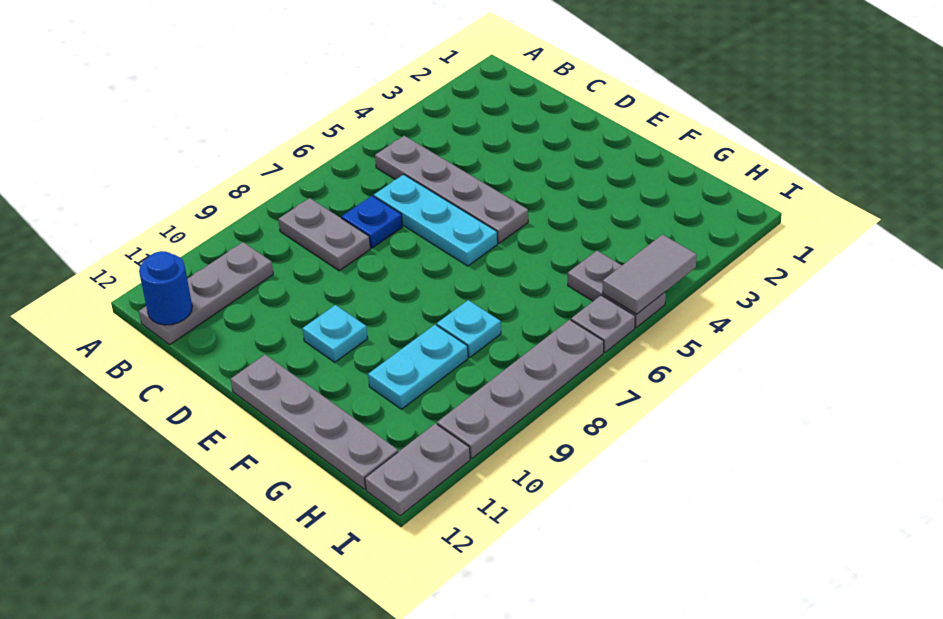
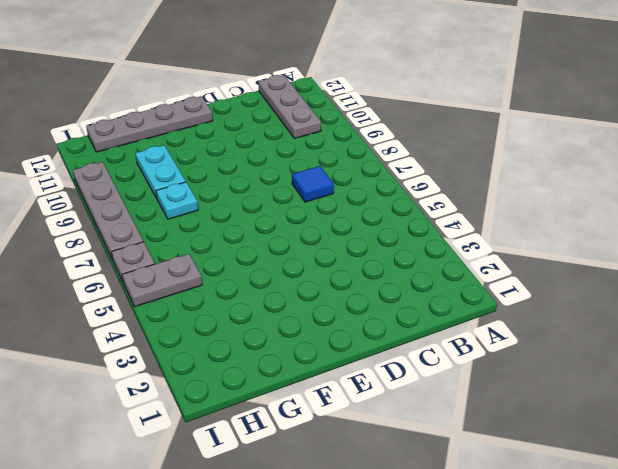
blue tile C7 level 1 -> blue plate C7 level 1
none -> grey plate B5:E5 level 1
none -> grey plate B8:C8 level 1
none -> cyan plate C6:E6 level 1

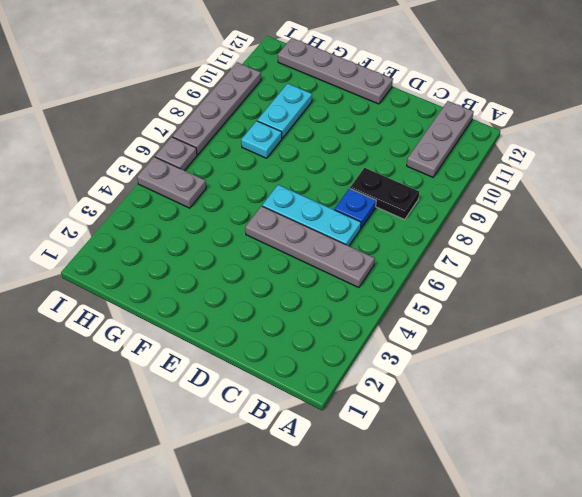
black plate B8:C8 level 1 -> grey plate B8:C8 level 1
none -> cyan plate E10 level 1
none -> grey plate I11:I12 level 1
none -> blue round brick B12 level 2

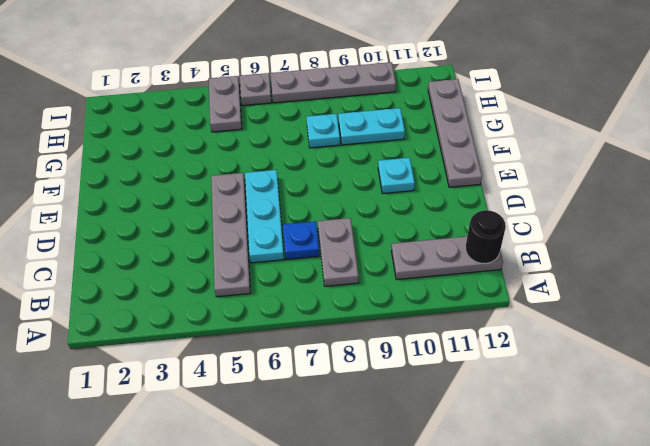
black round brick B12 level 2 -> blue round brick B12 level 2
none -> grey plate I11:I12 level 1
none -> grey tile I4:I5 level 2

